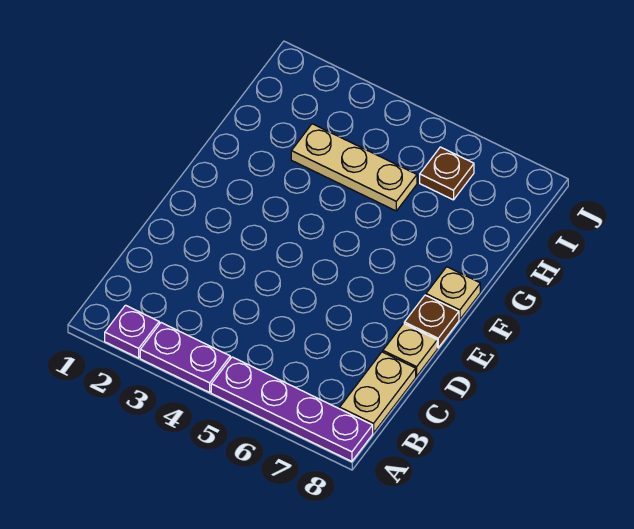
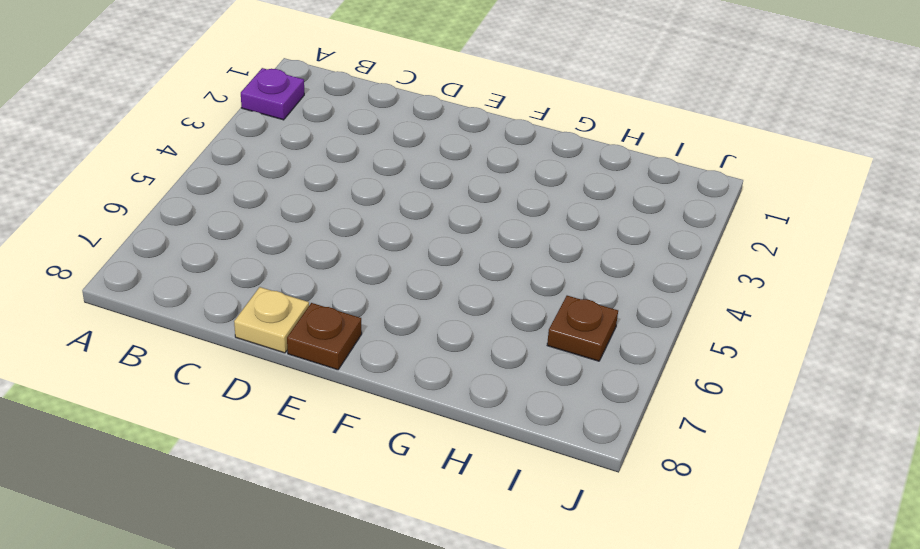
none -> purple plate A3:A4 level 1
none -> purple plate A5:A8 level 1

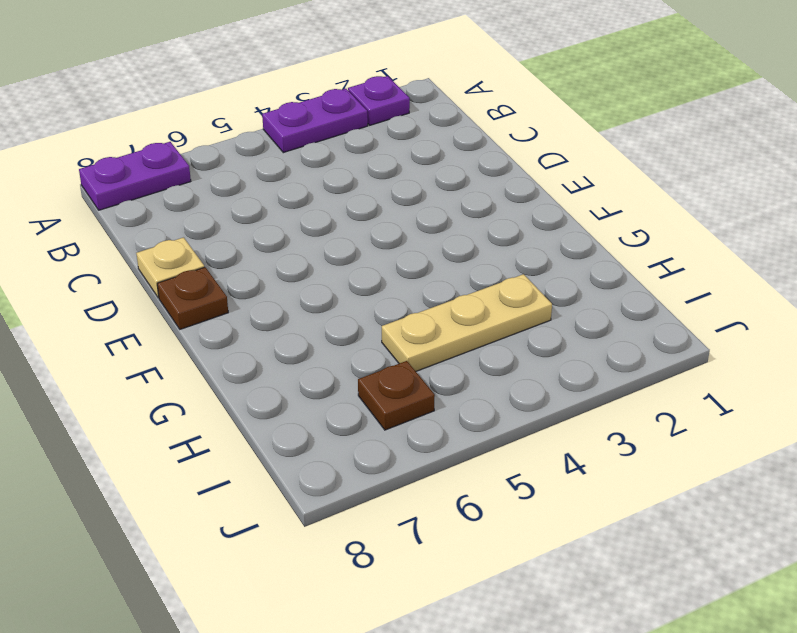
purple plate A7:A8 level 1 -> purple plate A5:A8 level 1
none -> tan plate B8:C8 level 1
none -> tan plate F8 level 1

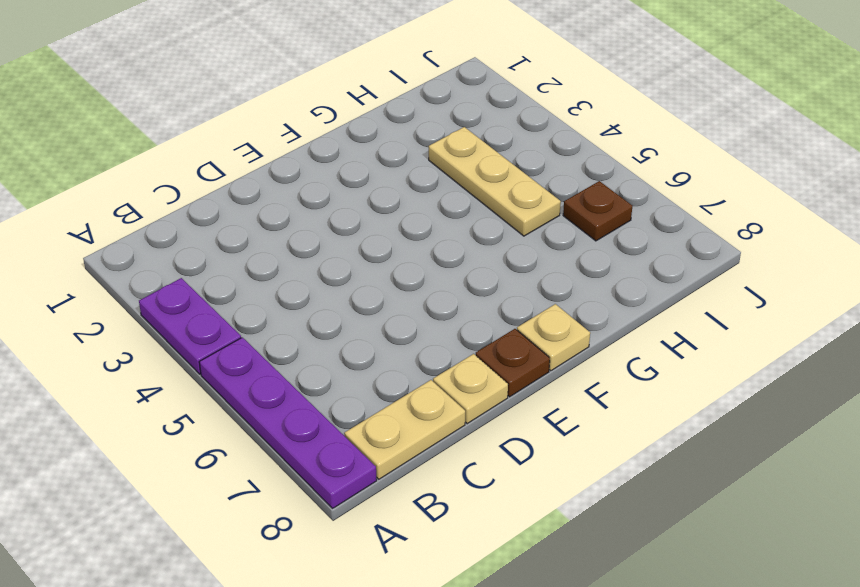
none -> purple plate A2 level 1

